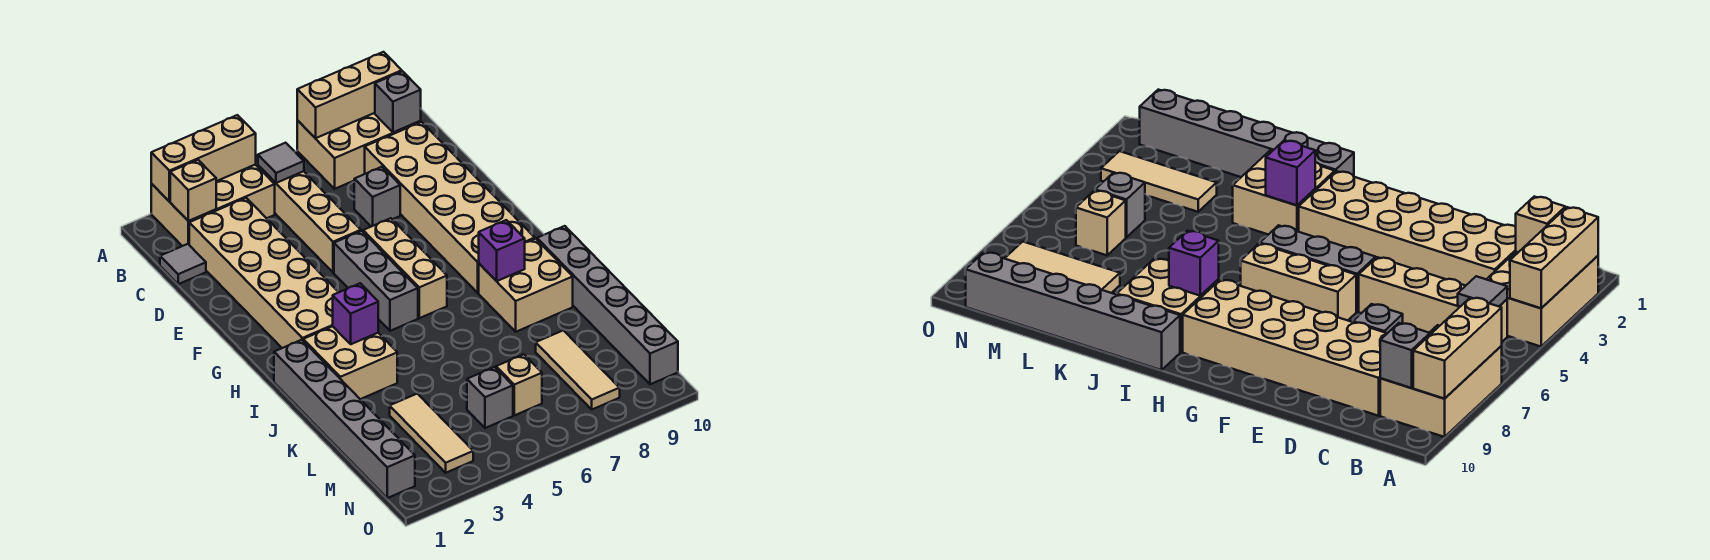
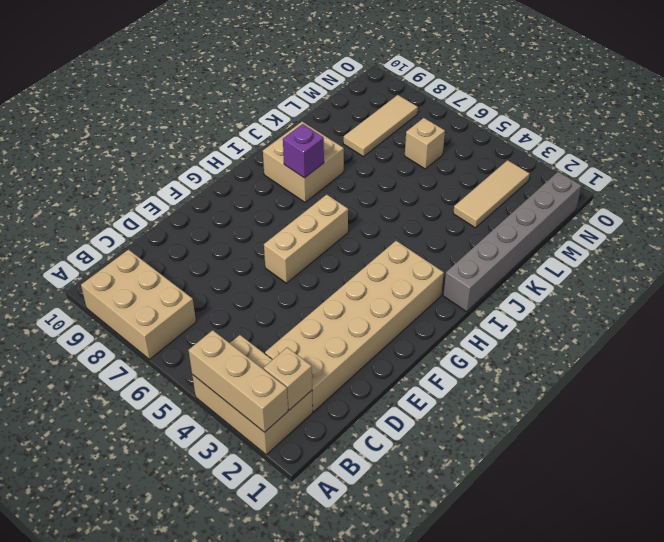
none -> tan brick B5:E5 level 1
none -> grey tile C1 level 1
none -> tan brick C8:H9 level 1

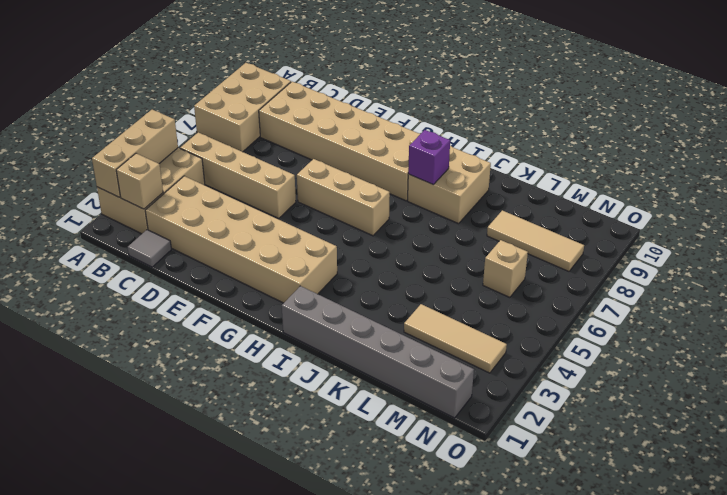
none -> grey brick D7 level 1
none -> grey brick F5:H5 level 1
none -> tan brick I2:J3 level 1

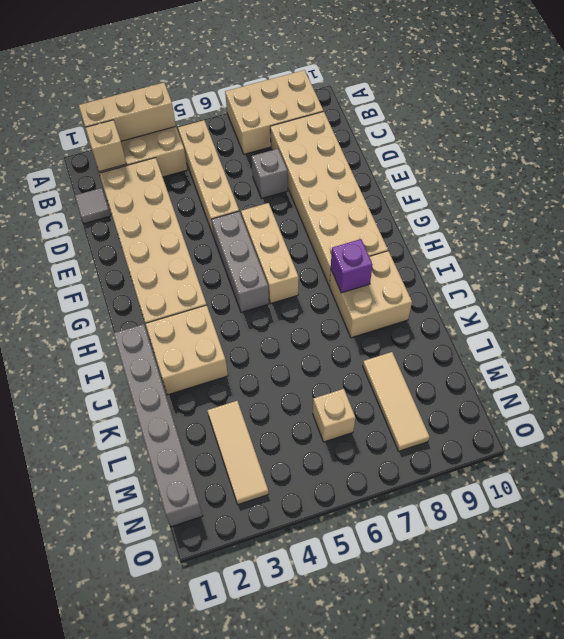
none -> grey brick I10:N10 level 1
none -> grey brick M5 level 1
none -> tan brick A7:A9 level 2

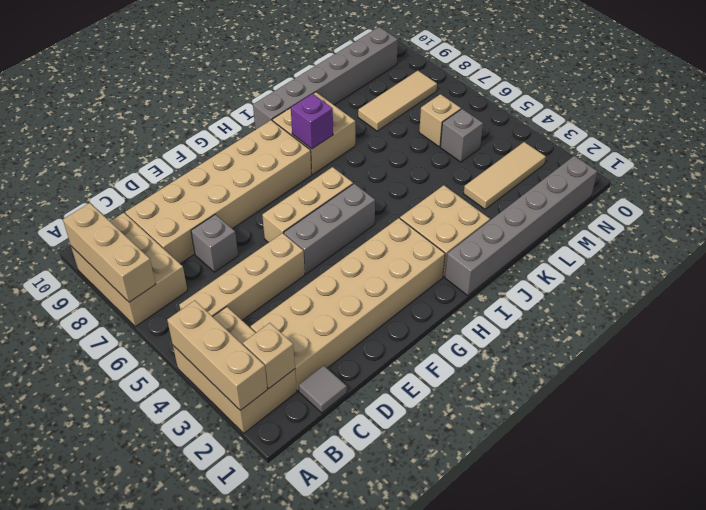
none -> grey tile B5 level 2
none -> grey brick B9 level 2
none -> purple brick I3 level 2

